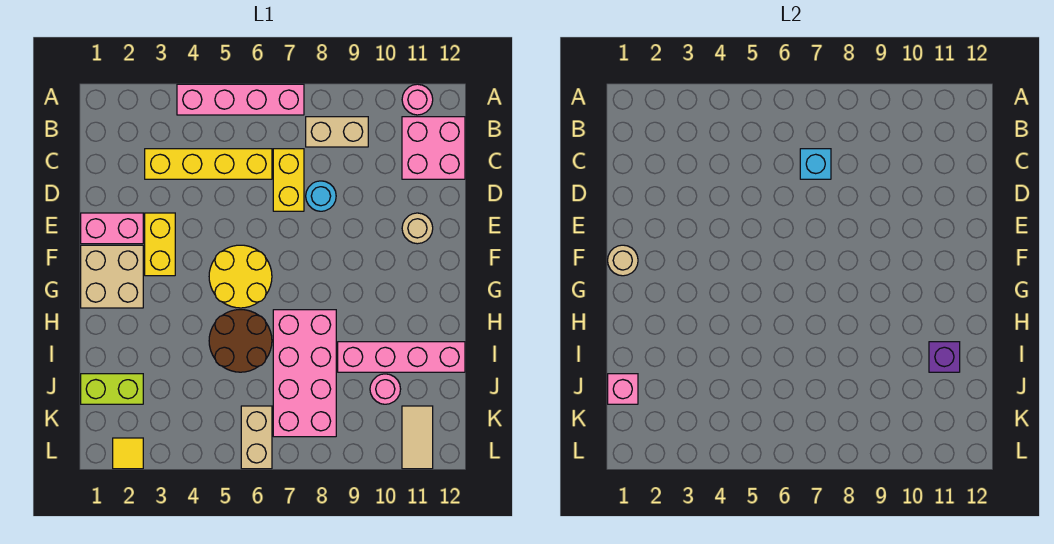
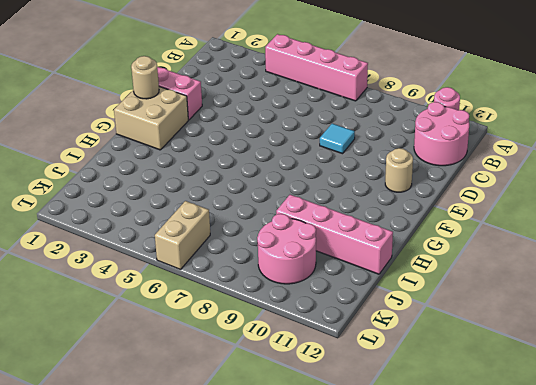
pink round brick B11:C12 level 1 -> pink brick B11:C12 level 1
cyan tile D8 level 1 -> cyan round brick D8 level 1
pink round brick J9:K10 level 1 -> pink round brick J10 level 1
none -> tan brick B8:B9 level 1
none -> yellow brick C3:C6 level 1
none -> yellow brick C7:D7 level 1

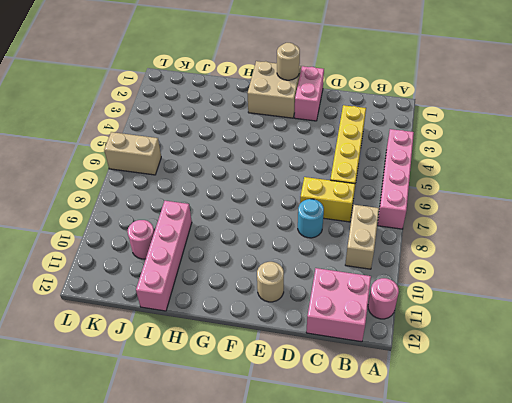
none -> yellow brick E3:F3 level 1
none -> yellow round brick F5:G6 level 1
none -> brown round brick H5:I6 level 1

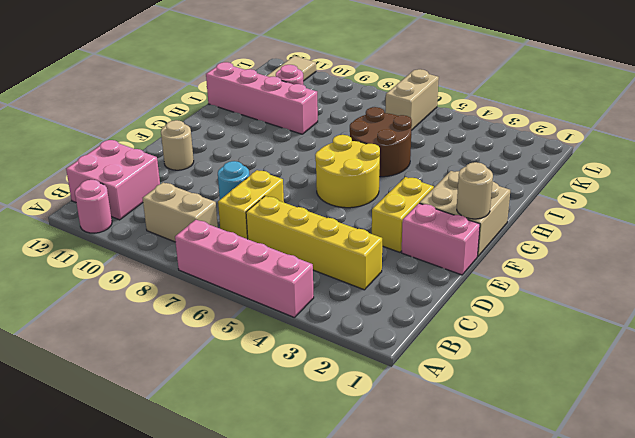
none -> pink brick H7:K8 level 1
none -> lime brick J1:J2 level 1
none -> yellow tile L2 level 1

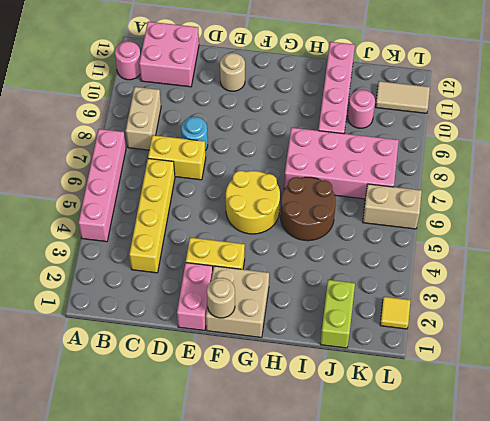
none -> cyan brick C7 level 2
none -> purple brick I11 level 2
none -> pink brick J1 level 2

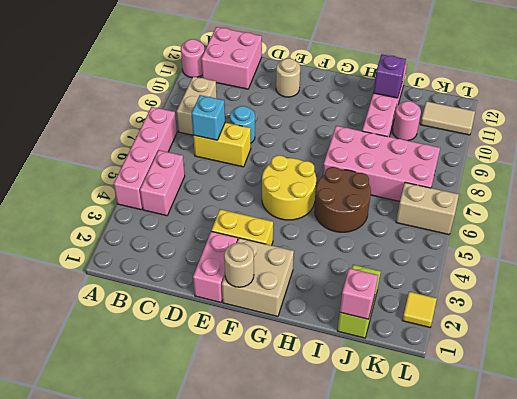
pink brick B4:B5 level 1 -> none
none -> yellow brick C3:C6 level 1

